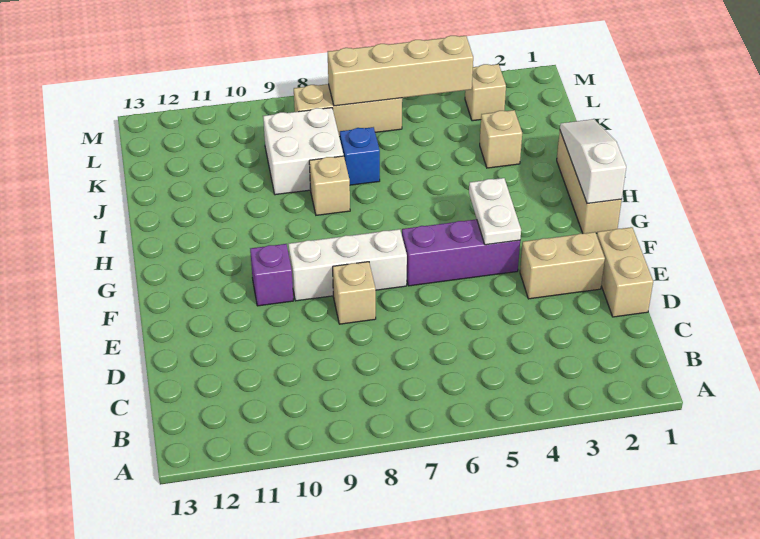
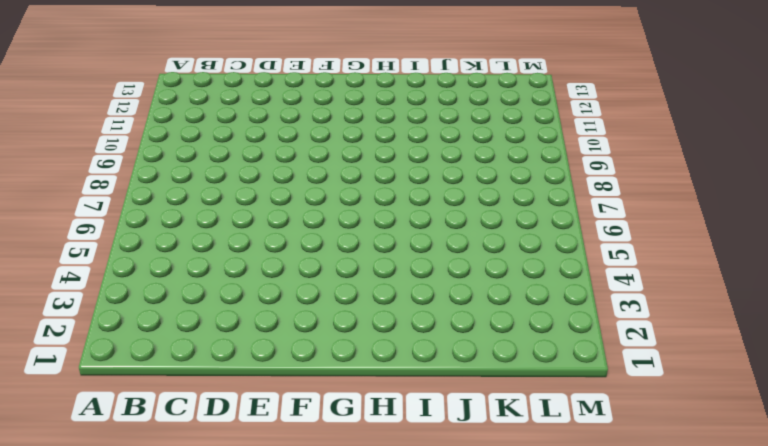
none -> tan brick D1:E1 level 1
none -> tan brick E2:E3 level 1
none -> tan brick E8 level 1

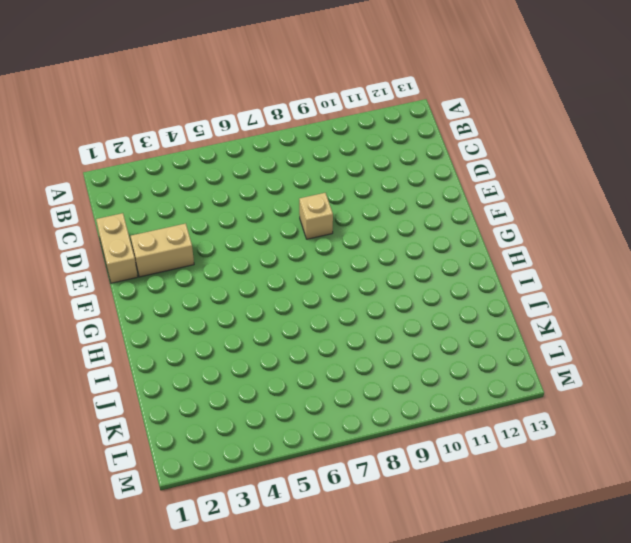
none -> purple brick F4:F6 level 1
none -> white brick F7:F9 level 1
none -> purple brick F10 level 1

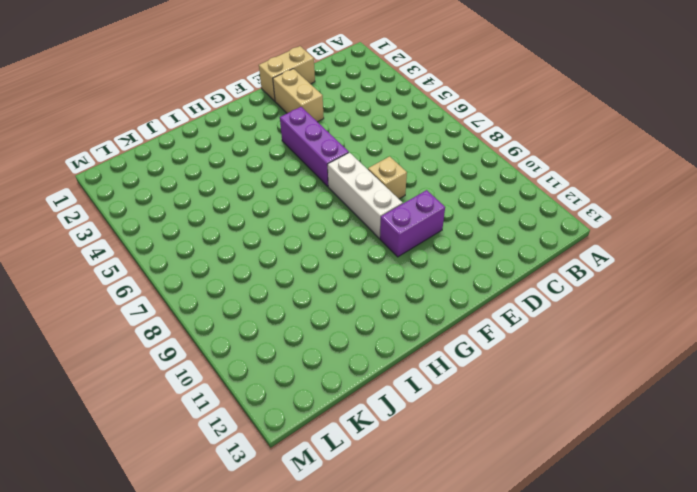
purple brick E10:F10 level 1 -> purple brick F10 level 1
none -> tan brick G1:I1 level 1
none -> tan brick I8 level 1
none -> tan brick J3 level 1

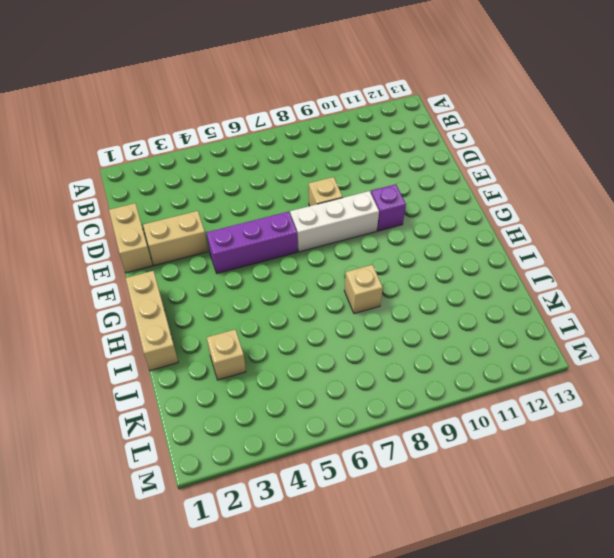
none -> blue brick J7 level 1
none -> white brick J8:K9 level 1
none -> tan brick L3 level 1

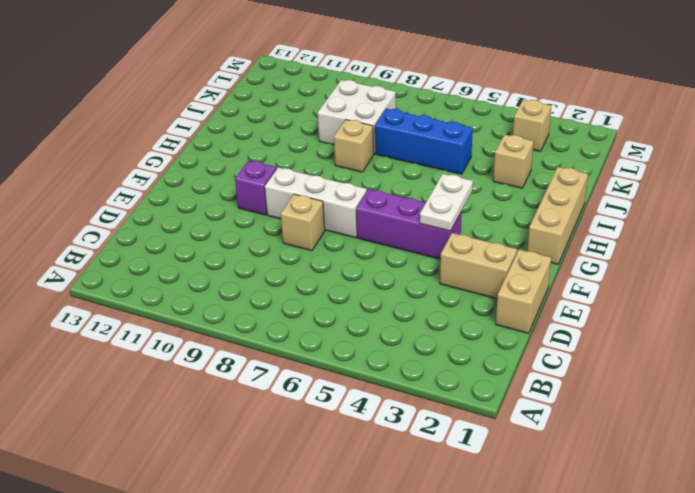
blue brick J5:J7 level 1 -> blue brick J7 level 1
none -> tan brick L6:L8 level 1
none -> white slope G1:I1 level 2 top G
none -> tan brick L4:L7 level 2

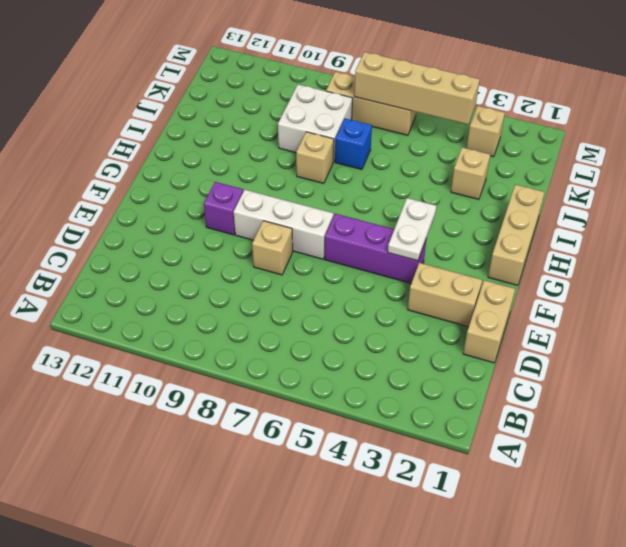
none -> white slope G1:I1 level 2 top G

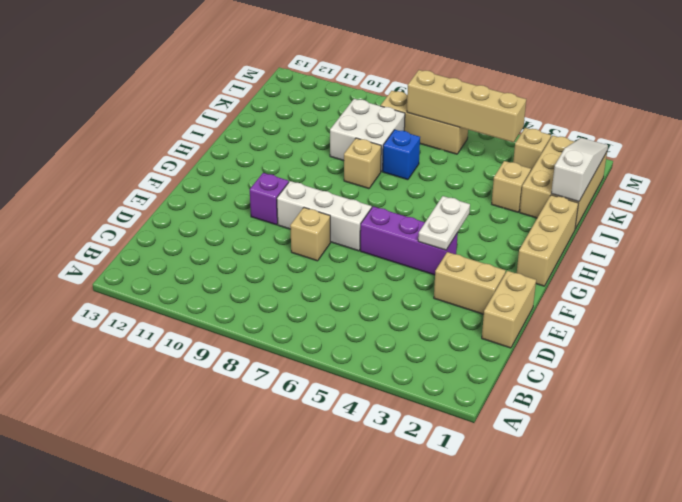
tan brick J1:L2 level 1 -> none
white slope J1:L1 level 2 top J -> white slope G1:I1 level 2 top G

